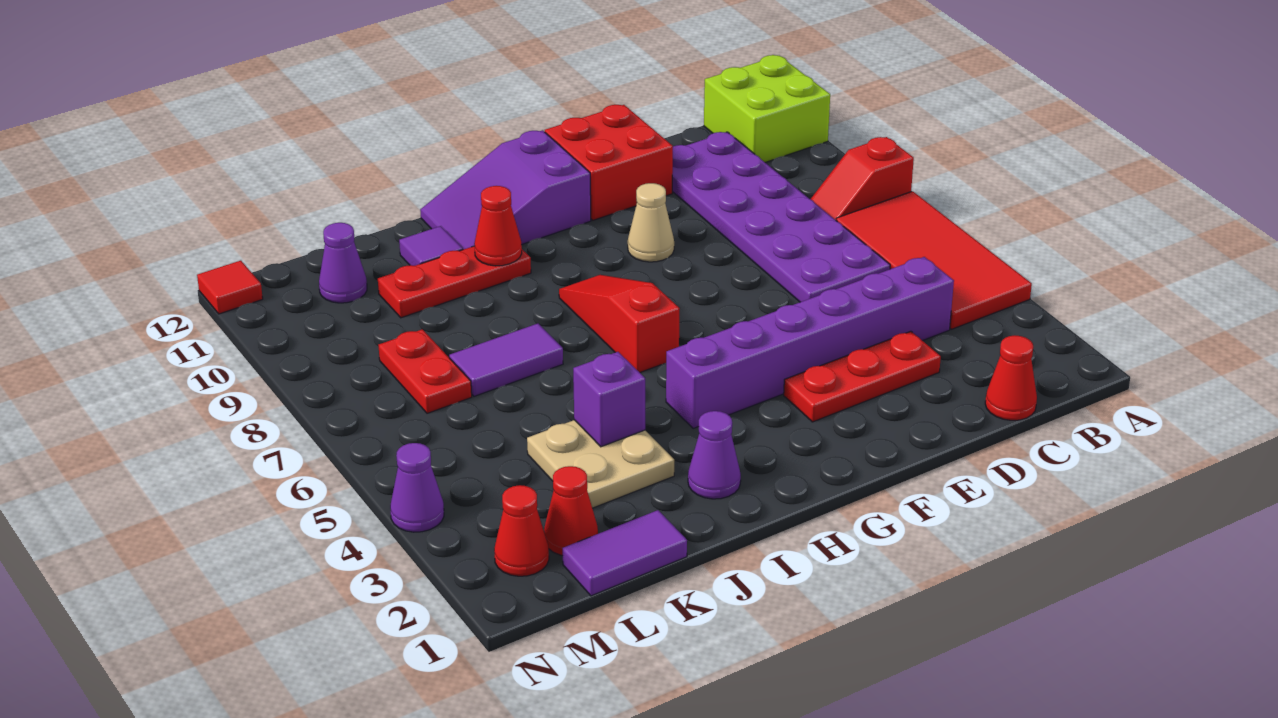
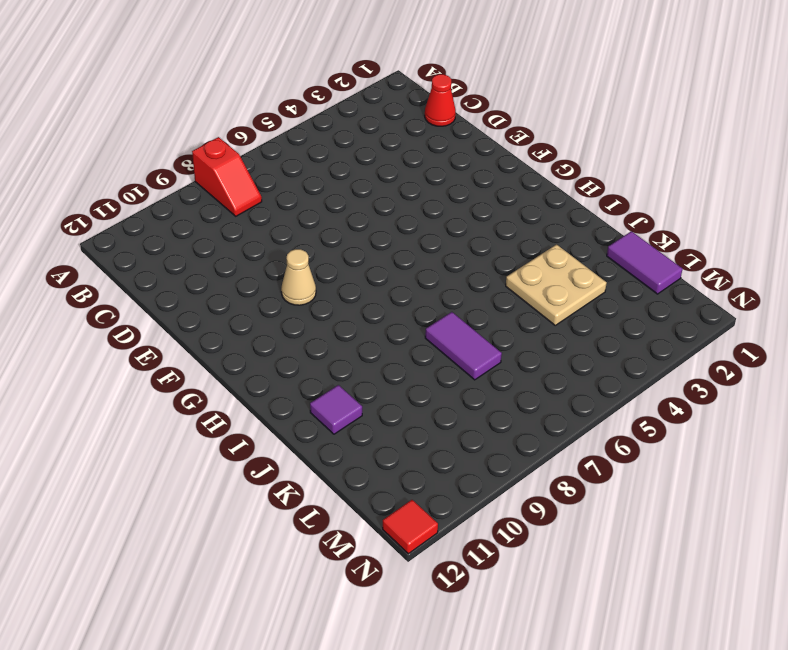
none -> red tile A4:B7 level 1
none -> lime brick A11:B12 level 1
none -> purple brick C4:H4 level 1

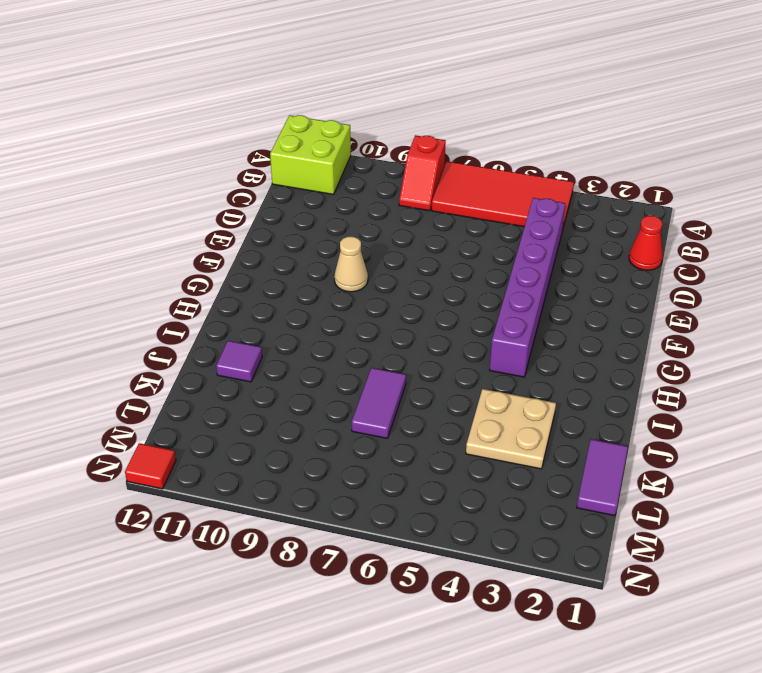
none -> purple plate C6:D11 level 1
none -> red plate D3:F3 level 1
none -> red brick E11:F12 level 1

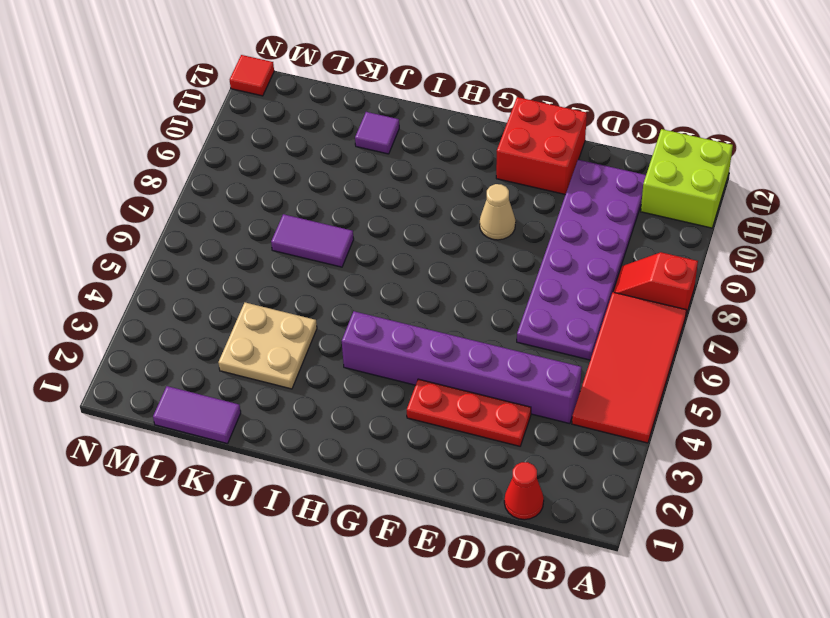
none -> purple slope G11:I12 level 1 top G
none -> red slope H6:H8 level 1 top 6
none -> purple cone I2 level 1

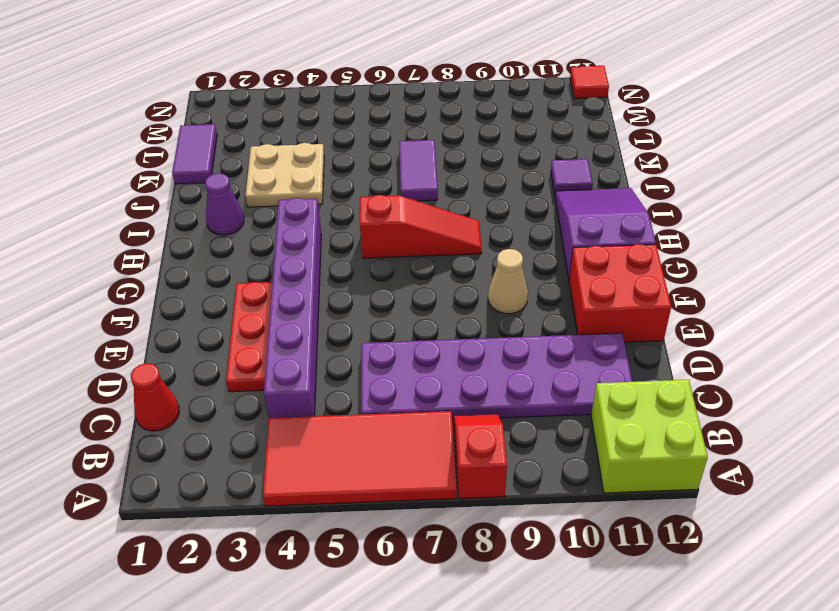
none -> red plate I10:K10 level 1
none -> red cone L2 level 1
none -> red plate L7:L8 level 1

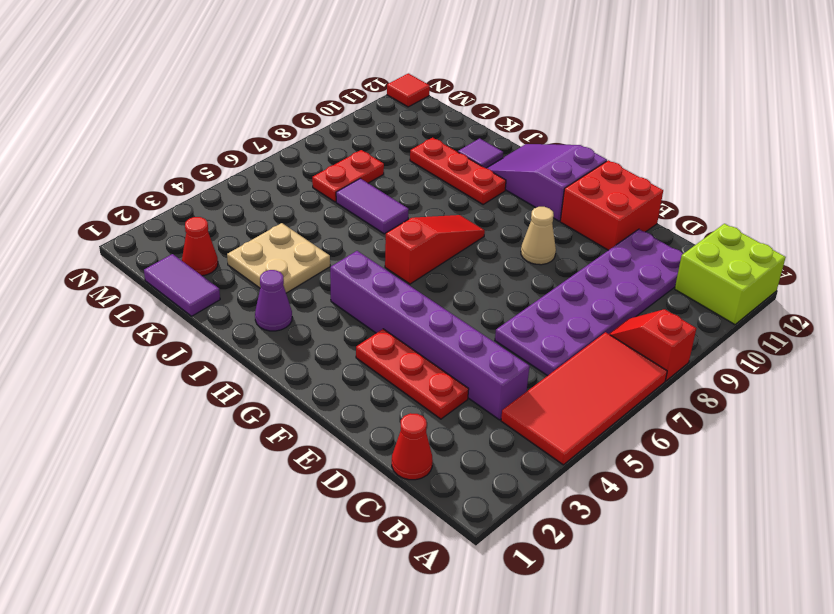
none -> purple cone L11 level 1
none -> red cone M2 level 1
none -> purple cone N4 level 1

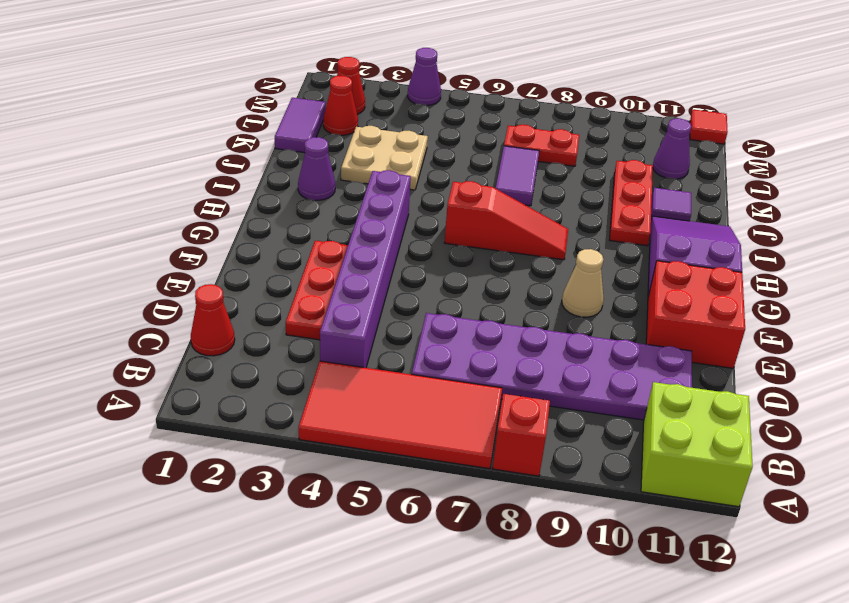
none -> red cone I10 level 2
none -> purple brick J4 level 2

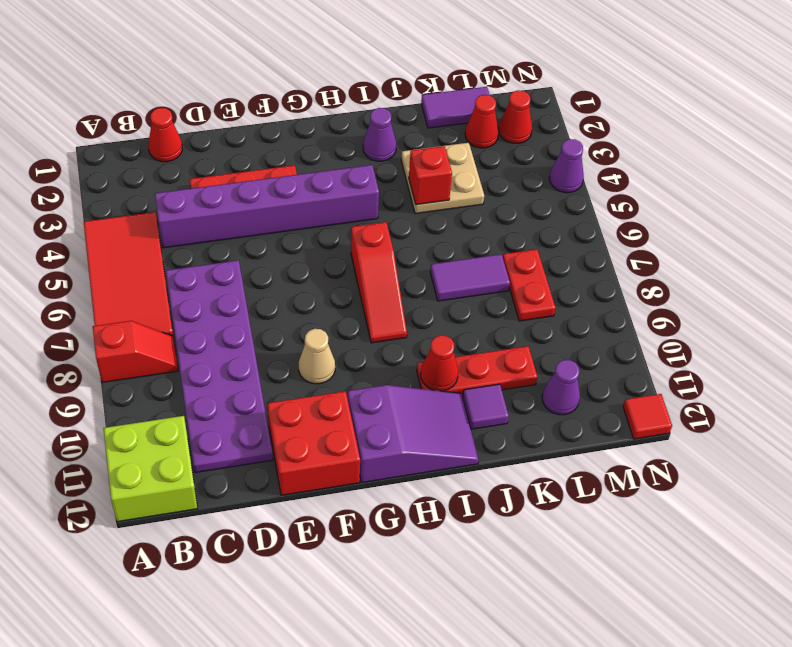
red brick J4 level 2 -> purple brick J4 level 2

